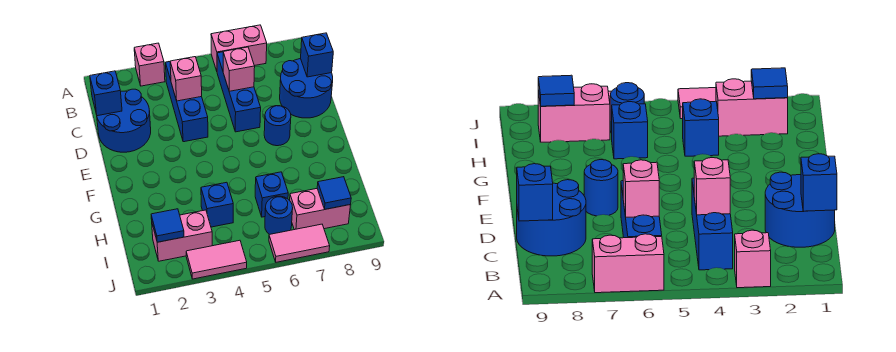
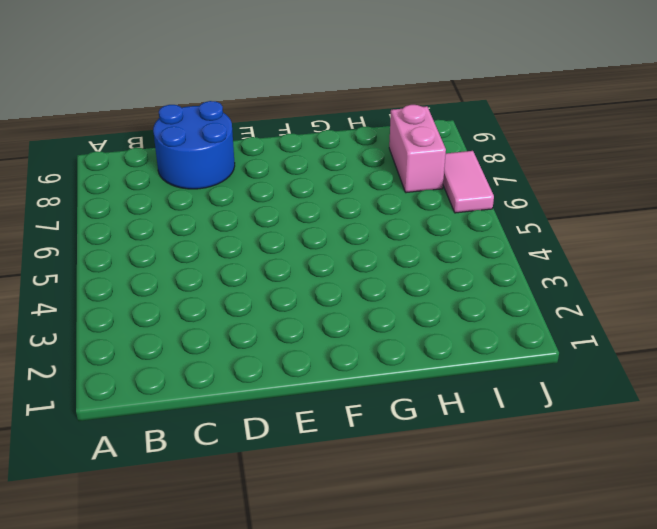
none -> pink brick A3 level 1
none -> pink brick A6:A7 level 1
none -> blue brick B4:D4 level 1

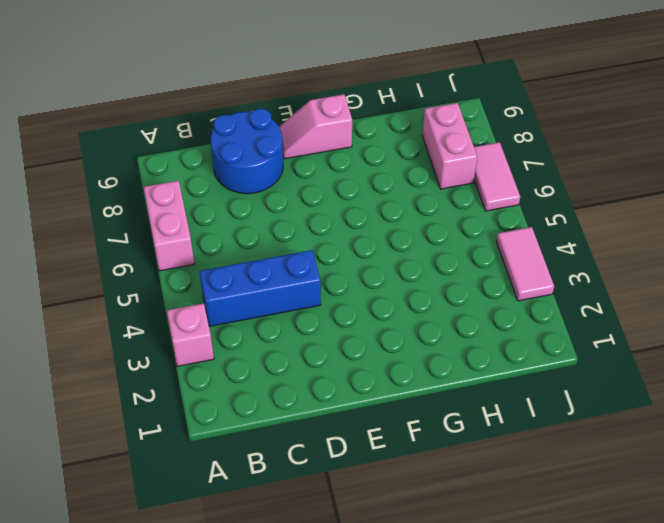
pink slope E9:F9 level 1 top F -> none
none -> blue brick B6:D6 level 1
none -> blue round brick C1:D2 level 1
none -> blue round brick E7 level 1

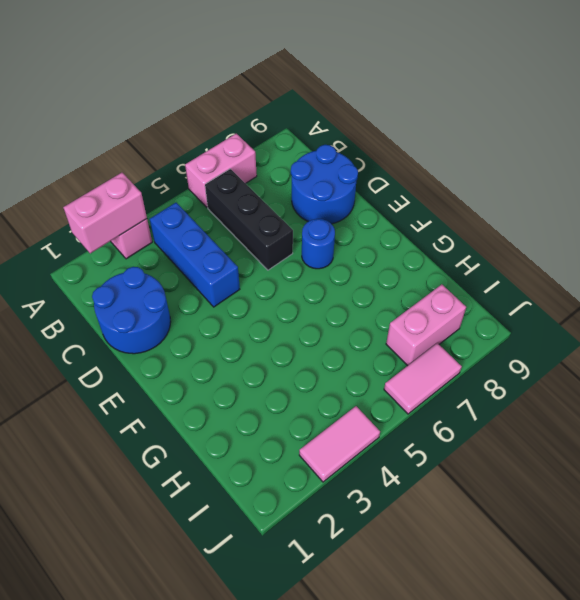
pink brick A2:A3 level 2 -> pink brick I2:I3 level 1
black brick B6:D6 level 1 -> blue brick B6:D6 level 1
none -> blue brick H4 level 1
none -> blue brick H6 level 1
none -> blue round brick I6 level 1

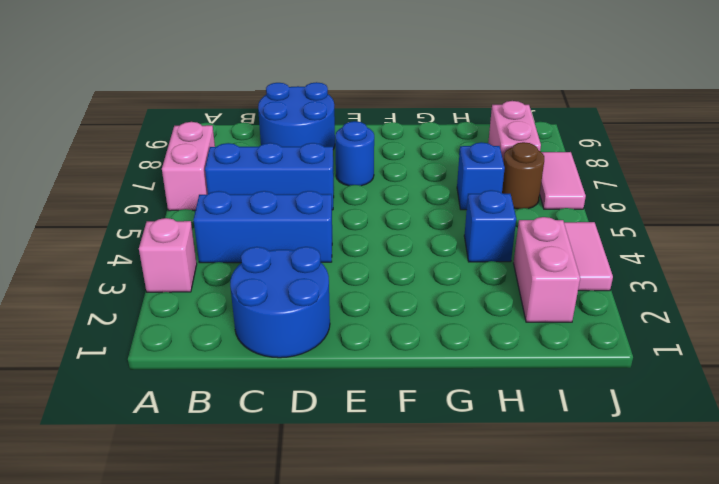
brown round brick I6 level 1 -> blue round brick I6 level 1
none -> blue brick C1 level 2
none -> pink brick C4 level 2
none -> pink brick C6 level 2

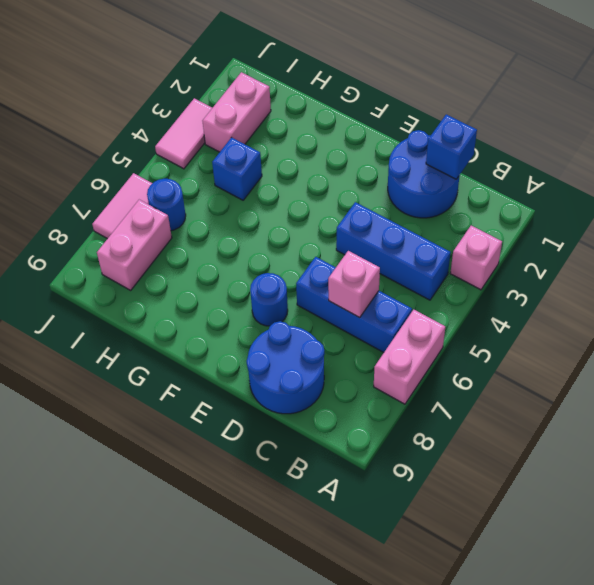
none -> blue brick H6 level 1
none -> pink brick C4 level 2
none -> blue brick C9 level 2

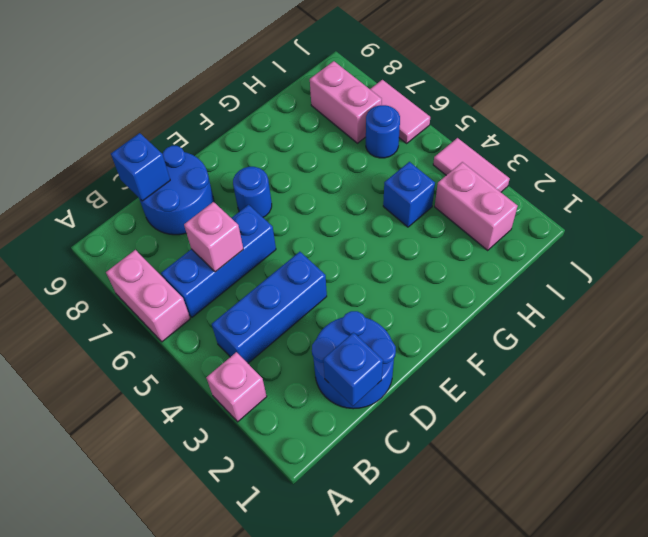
none -> blue brick H6 level 1
none -> pink brick C4 level 2
none -> blue tile I2 level 2

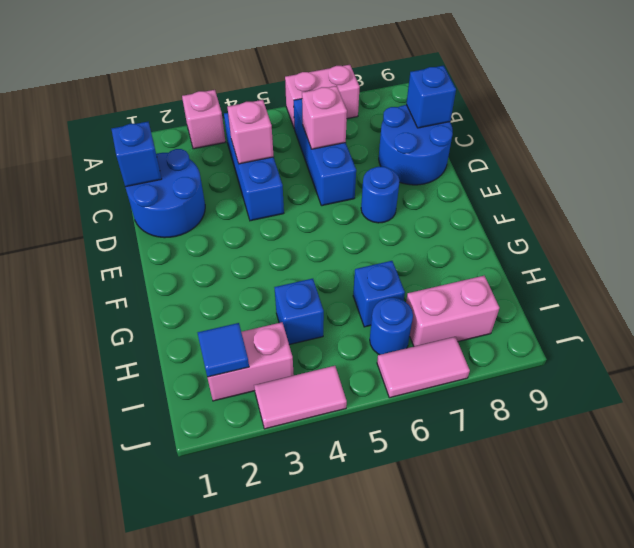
none -> blue tile I8 level 2

